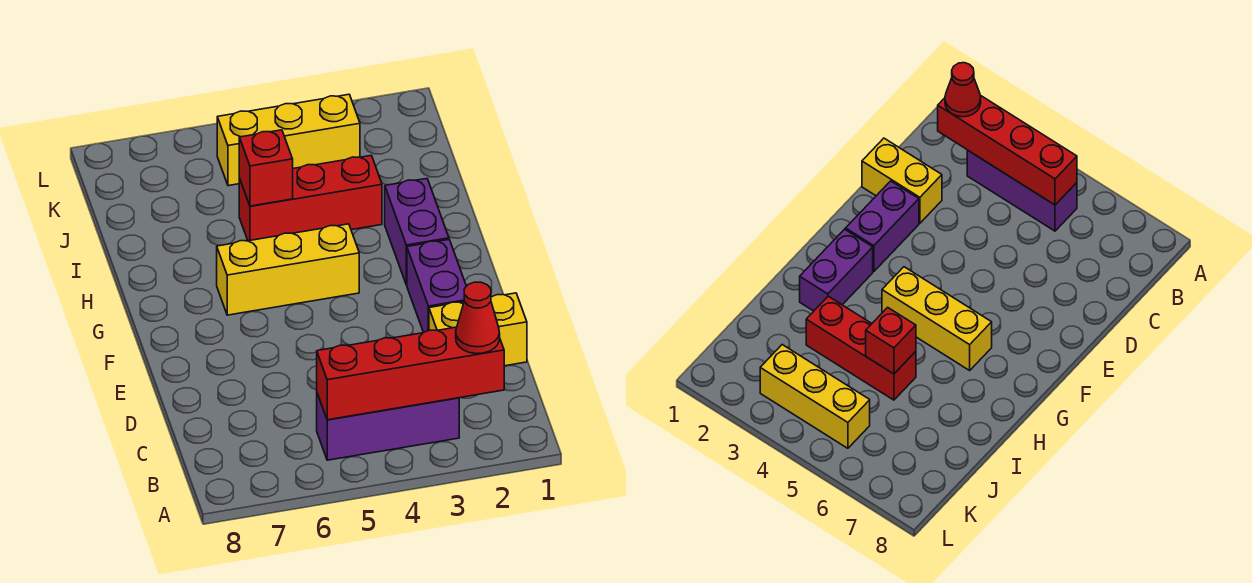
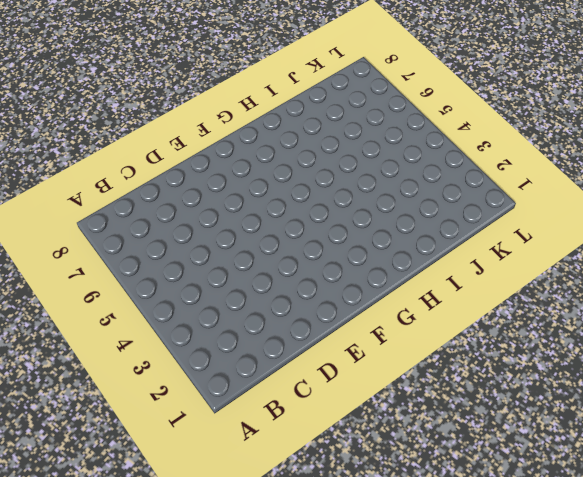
none -> purple brick B3:B5 level 1
none -> yellow brick D1:D2 level 1

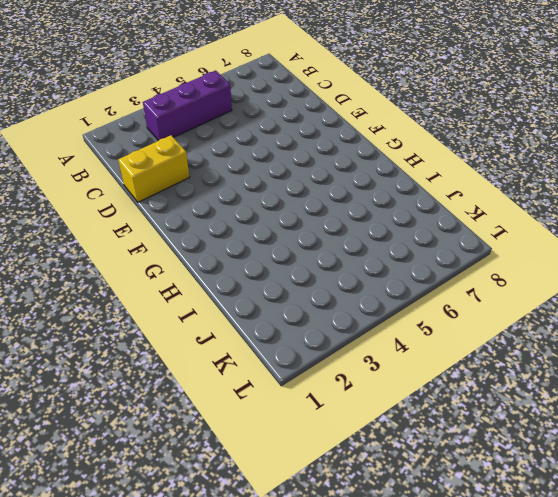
none -> purple brick E2:F2 level 1
none -> purple brick G2:H2 level 1

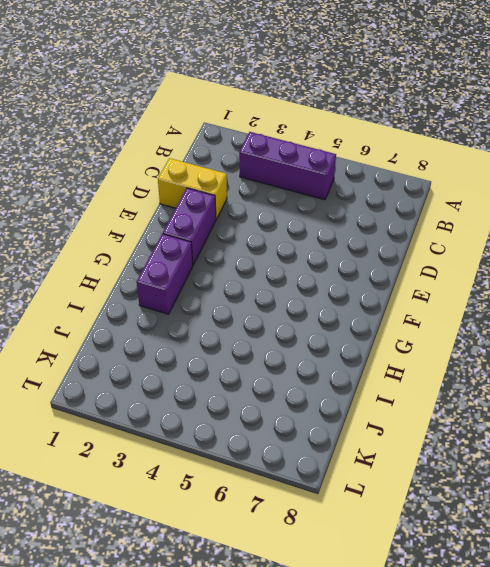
none -> yellow brick G4:G6 level 1
none -> red brick I3:I5 level 1

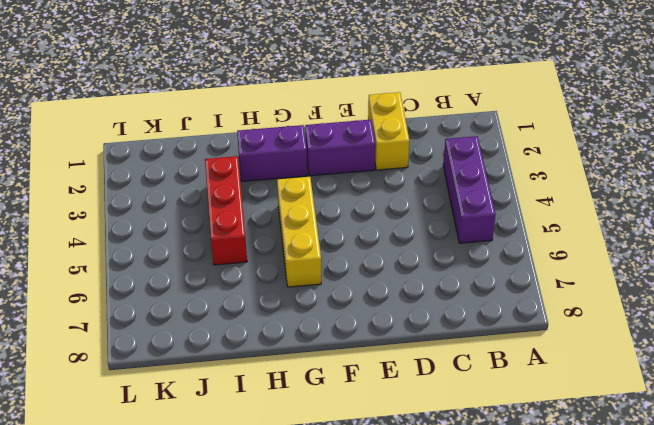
none -> yellow brick K3:K5 level 1
none -> red brick B2:B5 level 2

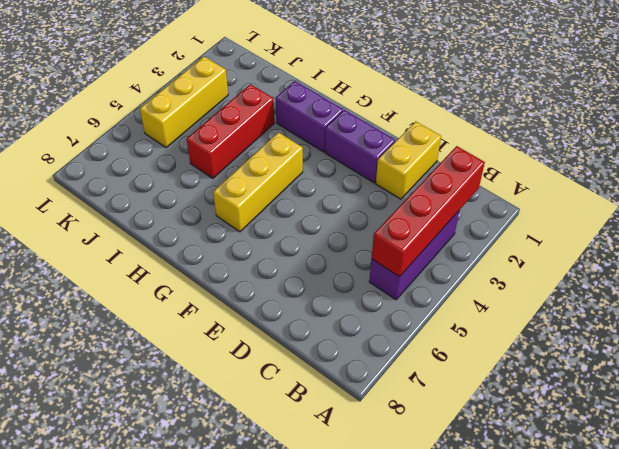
none -> red brick I5 level 2
none -> red cone B2 level 3

